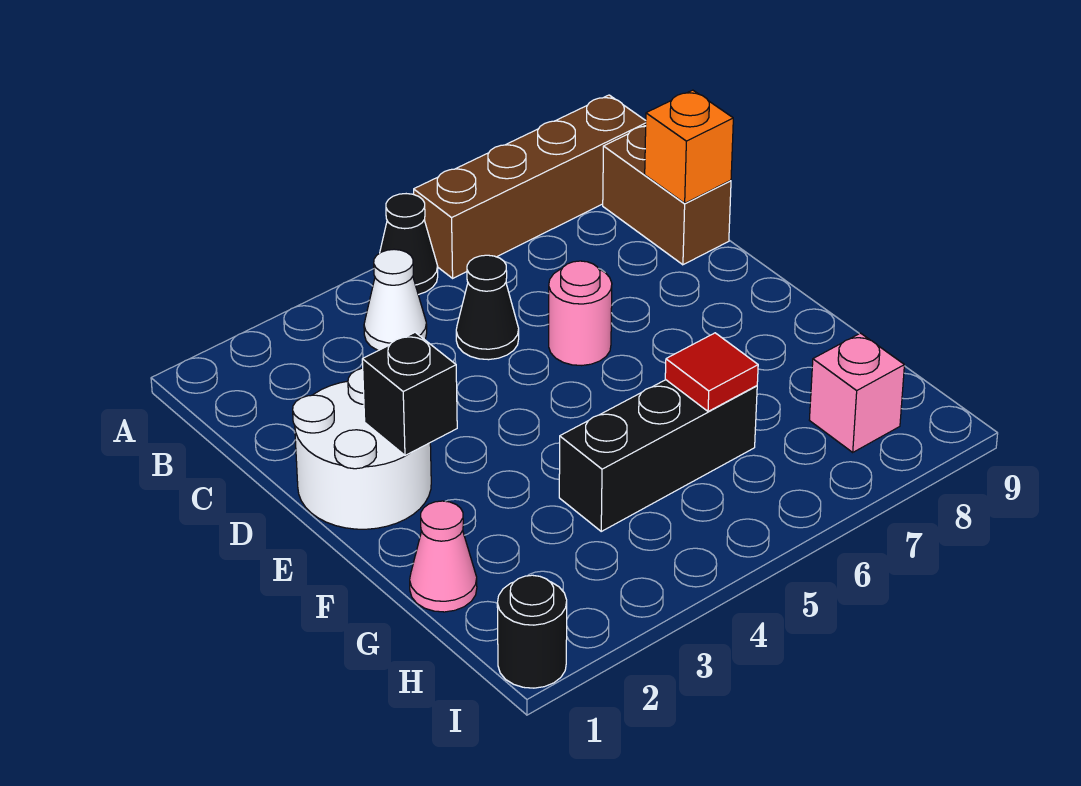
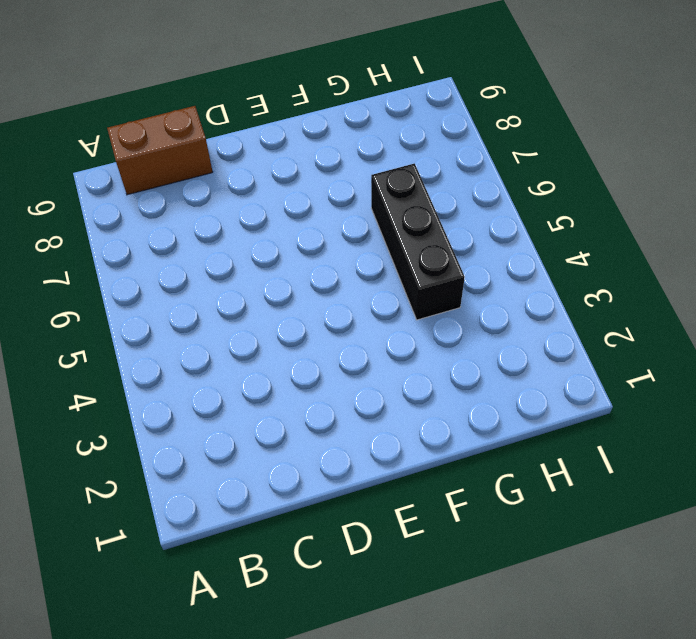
none -> black cone A5 level 1
none -> brown brick A6:A9 level 1
none -> white cone B4 level 1

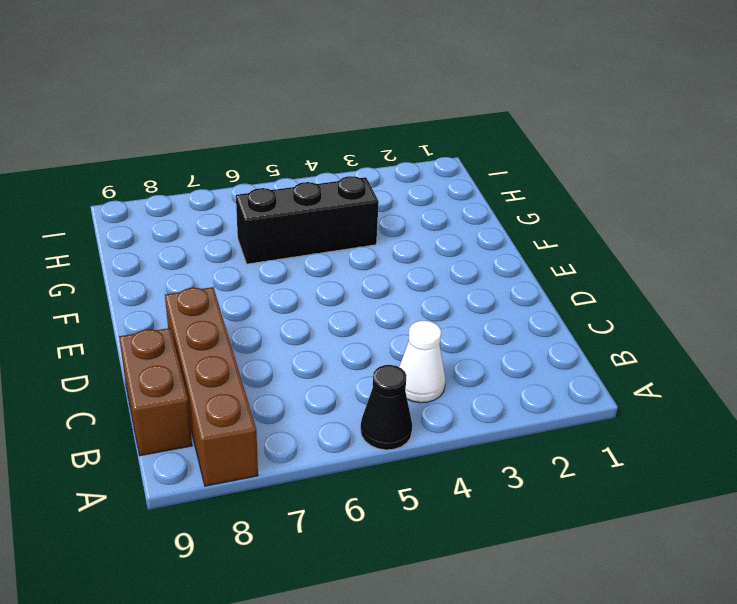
brown brick A8:D8 level 1 -> brown brick A6:A9 level 1
none -> black cone C5 level 1
none -> white round brick D1:E2 level 1
none -> pink round brick D6 level 1

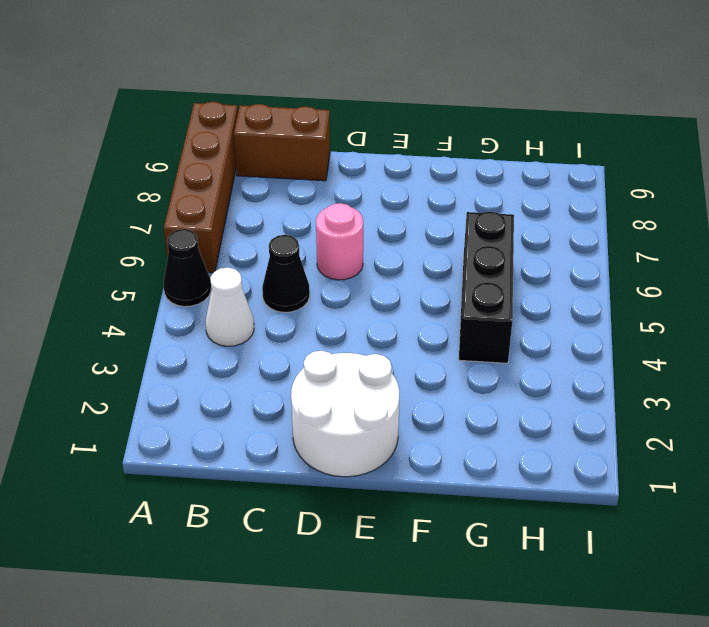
none -> pink cone G1 level 1
none -> pink brick H8 level 1
none -> black round brick I1 level 1

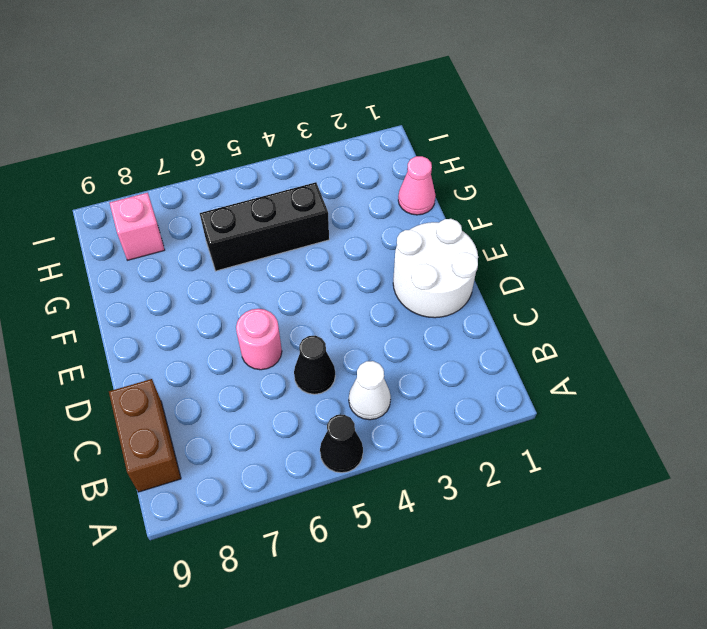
none -> brown brick A6:A9 level 1
none -> black round brick I1 level 1
none -> orange brick C9 level 2

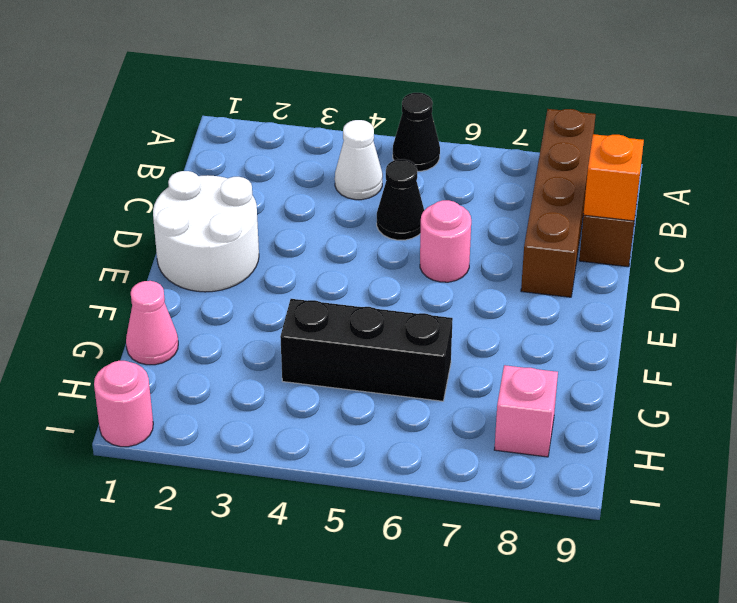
brown brick A8:D8 level 1 -> brown brick A6:A9 level 1
pink round brick I1 level 1 -> black round brick I1 level 1
none -> black brick E2 level 2
none -> red tile G6 level 2

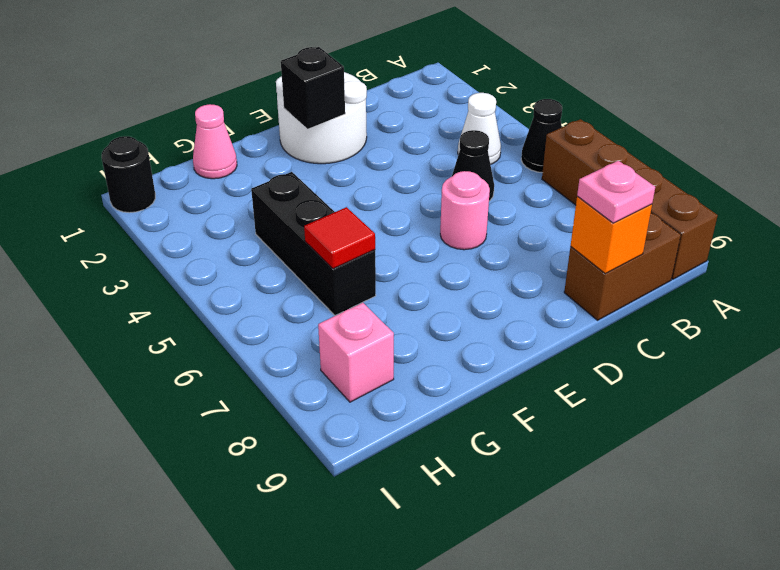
pink plate C9 level 3 -> none

